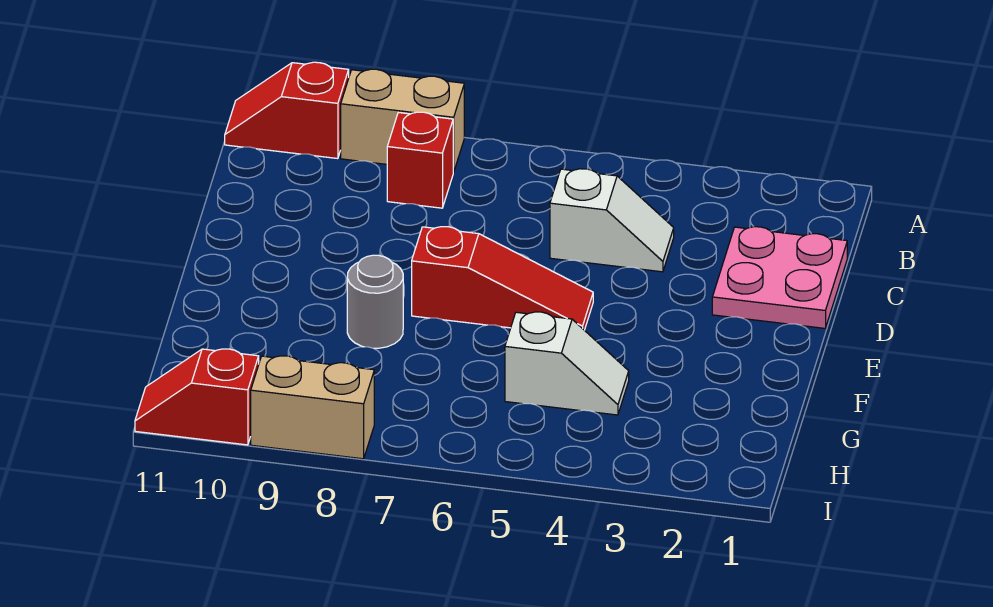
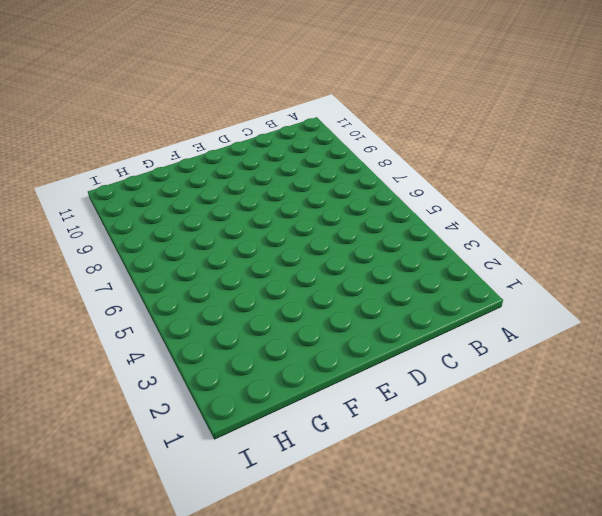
none -> tan brick A8:A9 level 1
none -> red slope A10:A11 level 1 top 10

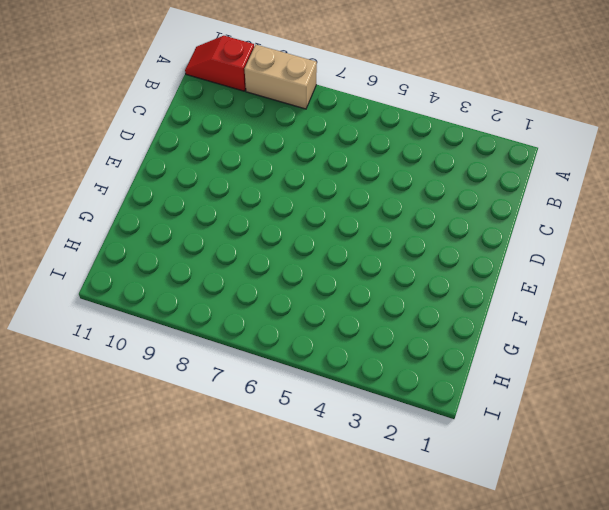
none -> red brick B8 level 1
none -> pink plate C1:D2 level 1

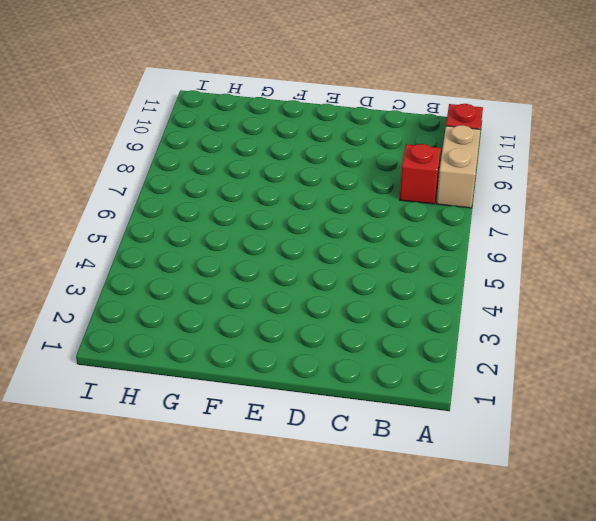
none -> pink plate C1:D2 level 1
none -> white slope C4:C5 level 1 top 5

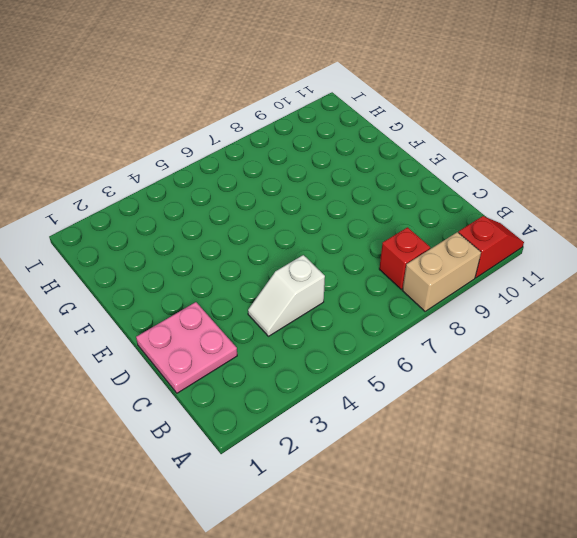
none -> red slope E5:E7 level 1 top 7
none -> grey round brick F8 level 1

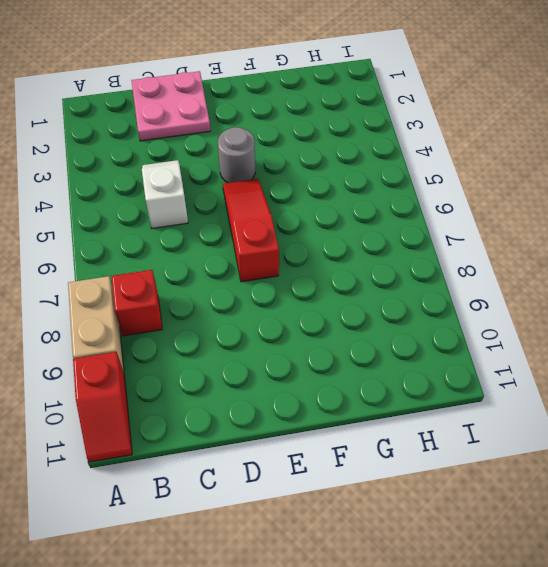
grey round brick E4 level 1 -> grey round brick F8 level 1
none -> white slope G4:G5 level 1 top 5
none -> tan brick I8:I9 level 1

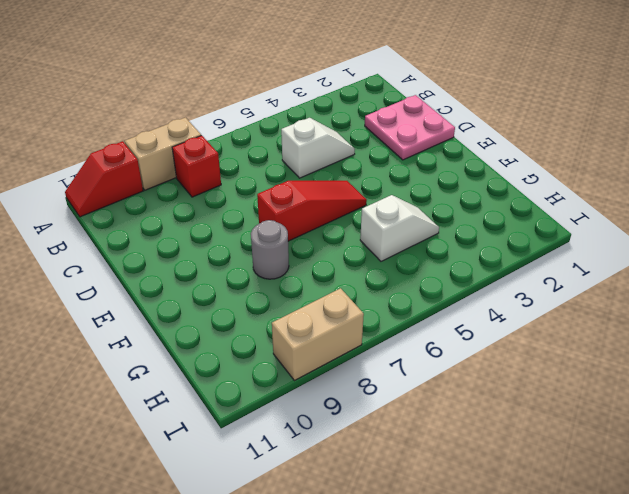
none -> red slope I10:I11 level 1 top 10

